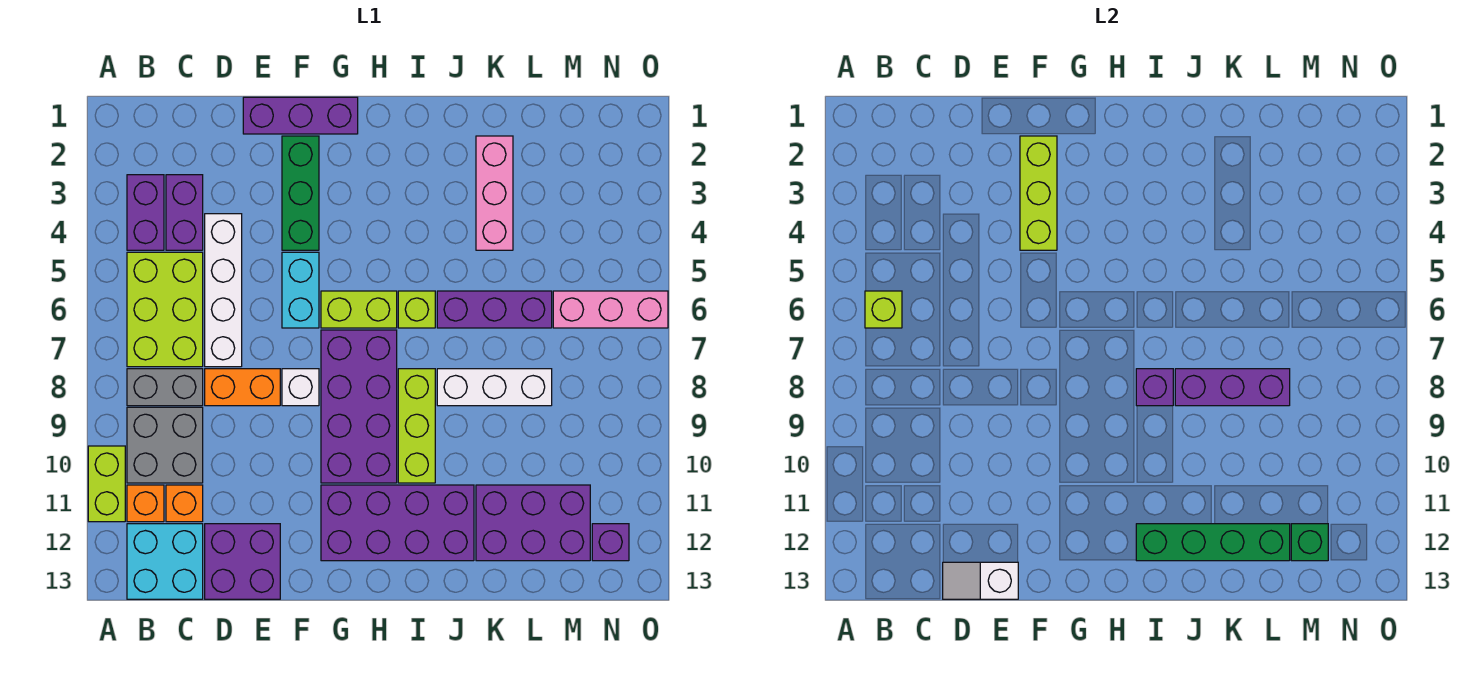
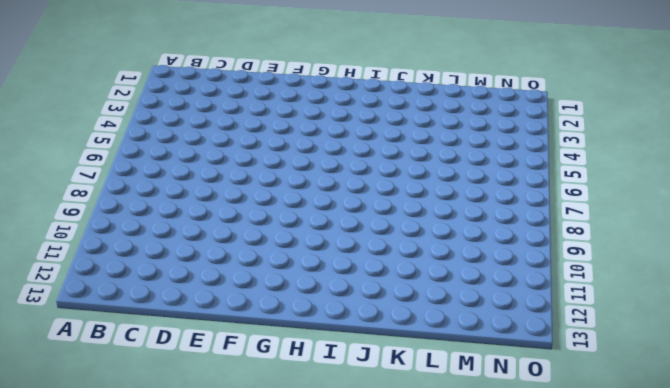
none -> lime brick A10:A11 level 1
none -> purple brick B3:B4 level 1
none -> lime brick B5:C7 level 1
none -> grey brick B8:C8 level 1

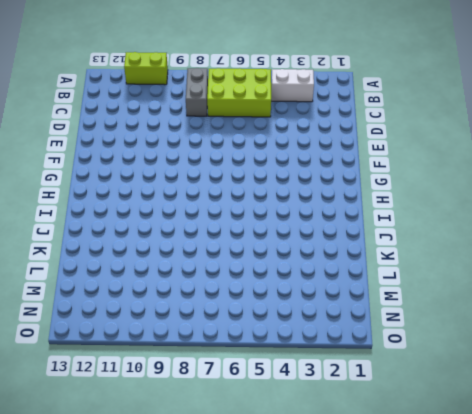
white brick B3:B4 level 1 -> purple brick B3:B4 level 1
none -> grey brick B9:C10 level 1
none -> orange brick B11 level 1
none -> cyan brick B12:C13 level 1
none -> purple brick C3:C4 level 1

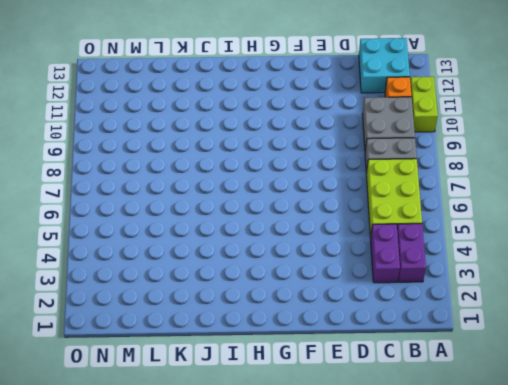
none -> orange brick C11 level 1
none -> white brick D4:D7 level 1
none -> orange brick D8:E8 level 1
none -> purple brick D12:E13 level 1

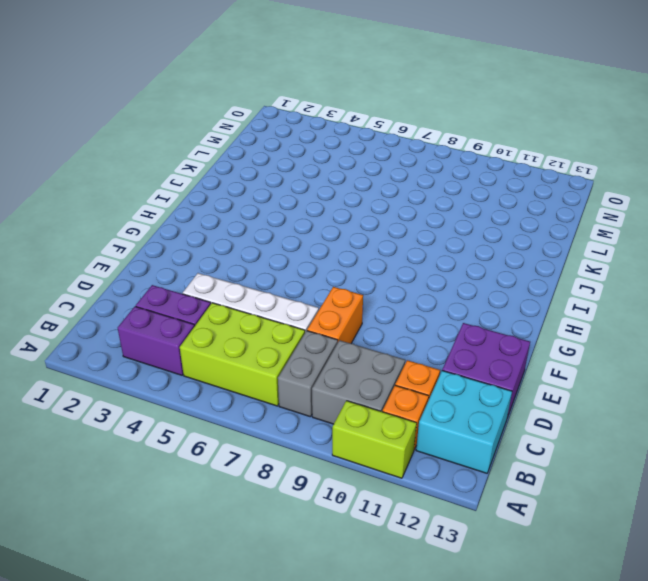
none -> purple brick E1:G1 level 1
none -> green brick F2:F4 level 1
none -> cyan brick F5:F6 level 1
none -> white brick F8 level 1

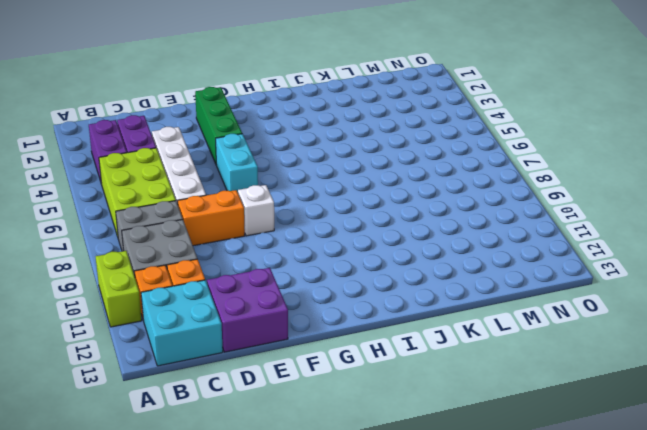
none -> purple brick E1:G1 level 1
none -> lime brick G6:H6 level 1
none -> purple brick G7:H10 level 1
none -> purple brick G11:J12 level 1

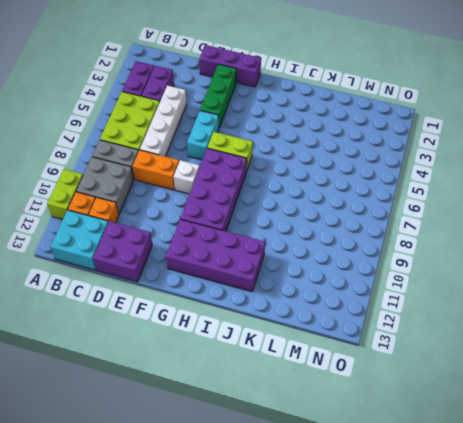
none -> lime brick I6 level 1
none -> lime brick I8:I10 level 1
none -> purple brick J6:L6 level 1
none -> white brick J8:L8 level 1

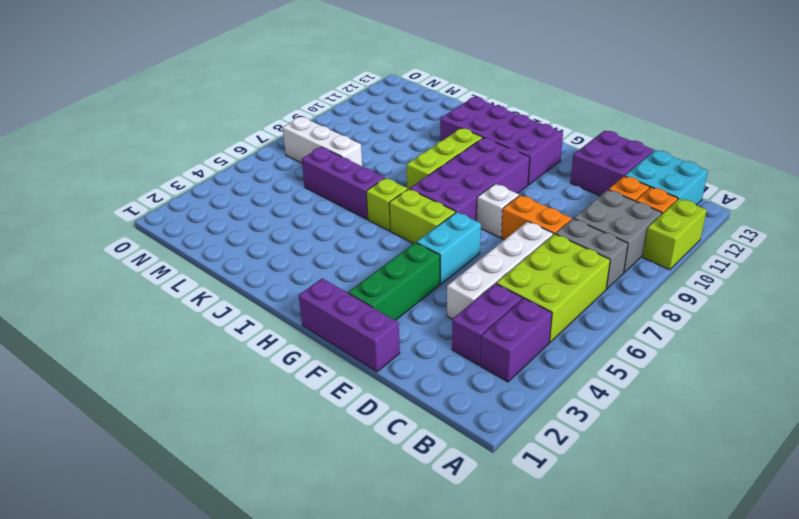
white brick L7:N7 level 1 -> white brick J8:L8 level 1
none -> pink brick K2:K4 level 1
none -> purple brick K11:M12 level 1
none -> pink brick M6:O6 level 1
none -> purple brick N12 level 1

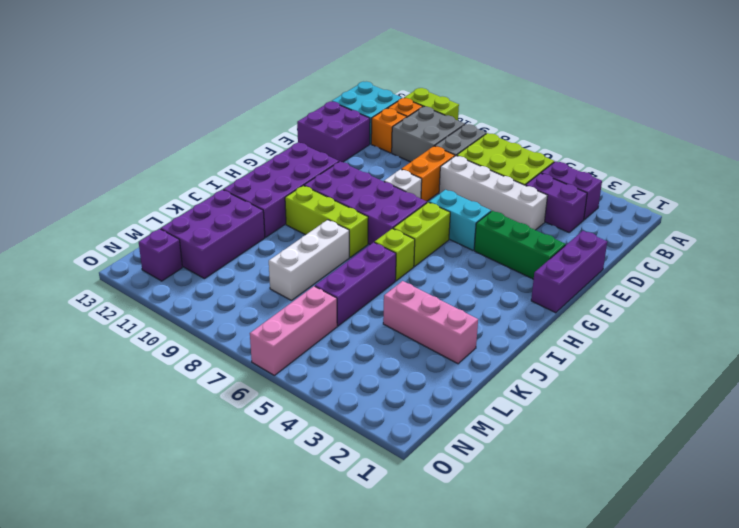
none -> lime brick B6 level 2
none -> white slope D13:E13 level 2 top E
none -> lime brick F2:F4 level 2
none -> purple brick I8 level 2

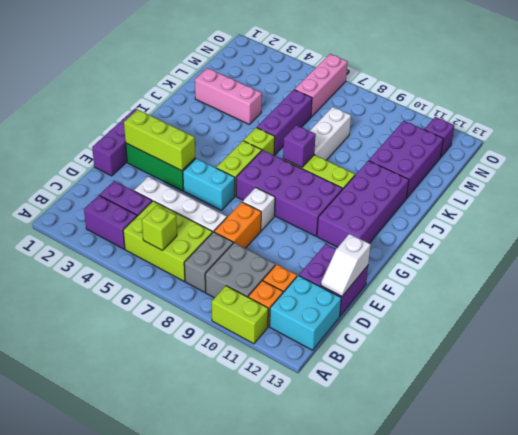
none -> green brick I12:L12 level 2
none -> purple brick J8:L8 level 2
none -> green brick M12 level 2

